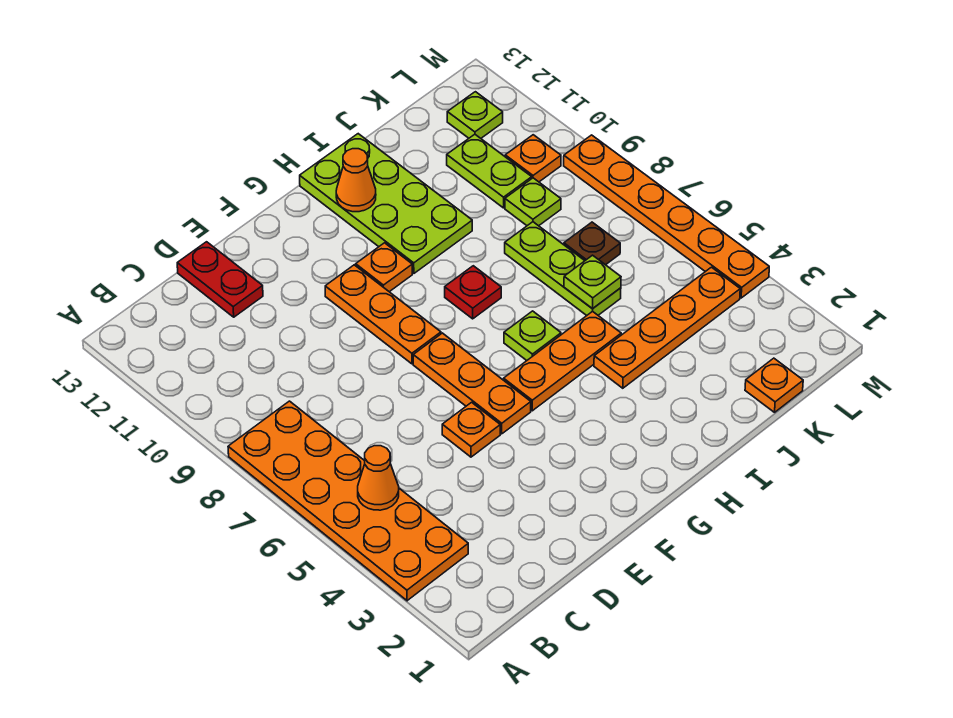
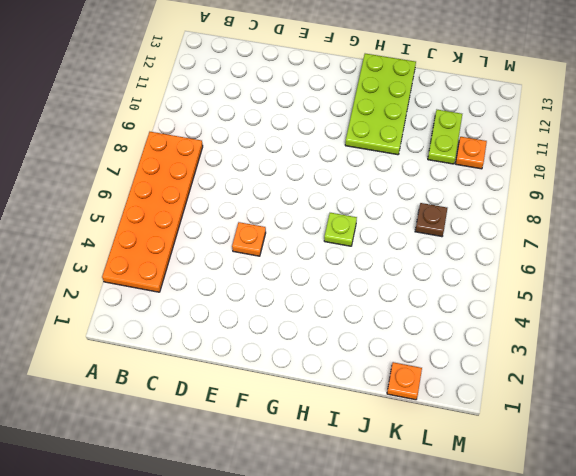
none -> red plate D12:D13 level 1
none -> orange plate F5:F7 level 1
none -> orange plate F8:F10 level 1

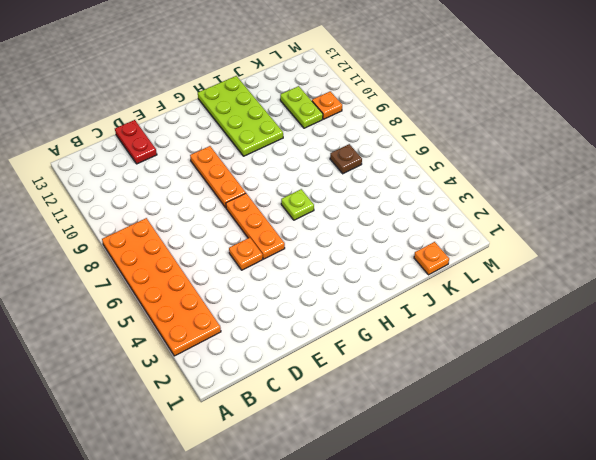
none -> orange plate G5:I5 level 1
none -> orange plate G10 level 1
none -> red plate H8 level 1

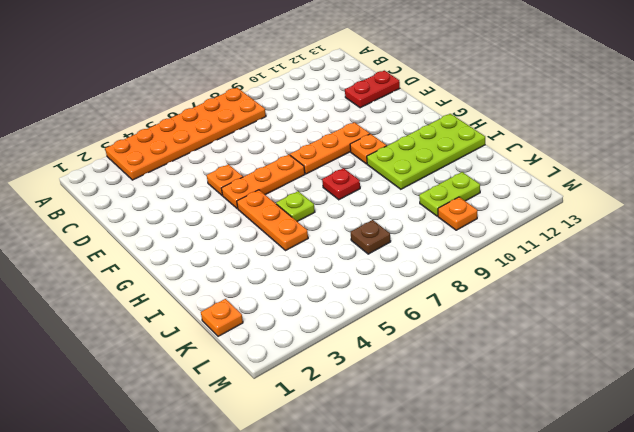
none -> orange plate I4:L4 level 1
none -> lime plate J6:J8 level 1
none -> lime plate K9 level 1

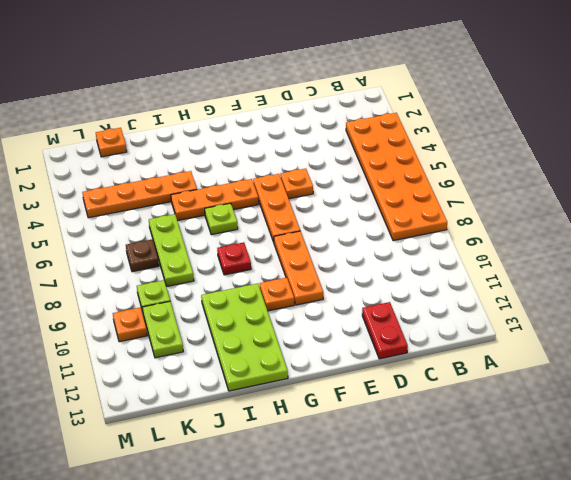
none -> lime plate L12 level 1
none -> orange plate M4:M9 level 1
none -> orange cone B5 level 2

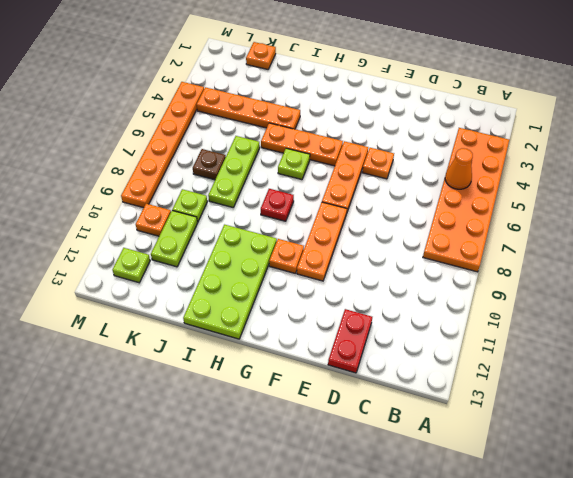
none -> orange cone H12 level 2
none -> lime plate J6 level 2

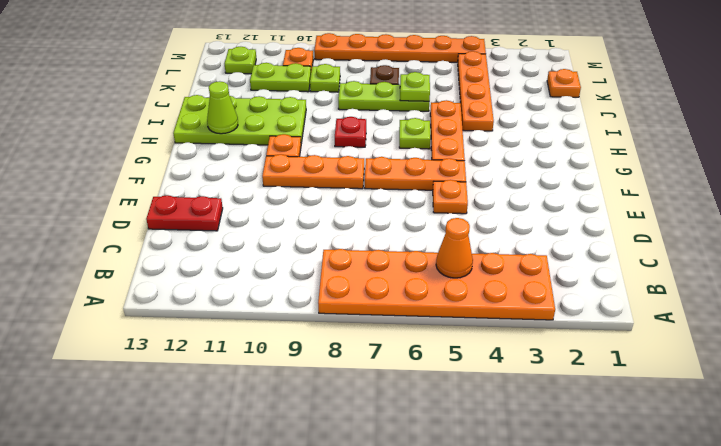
lime cone H12 level 2 -> orange cone H12 level 2

